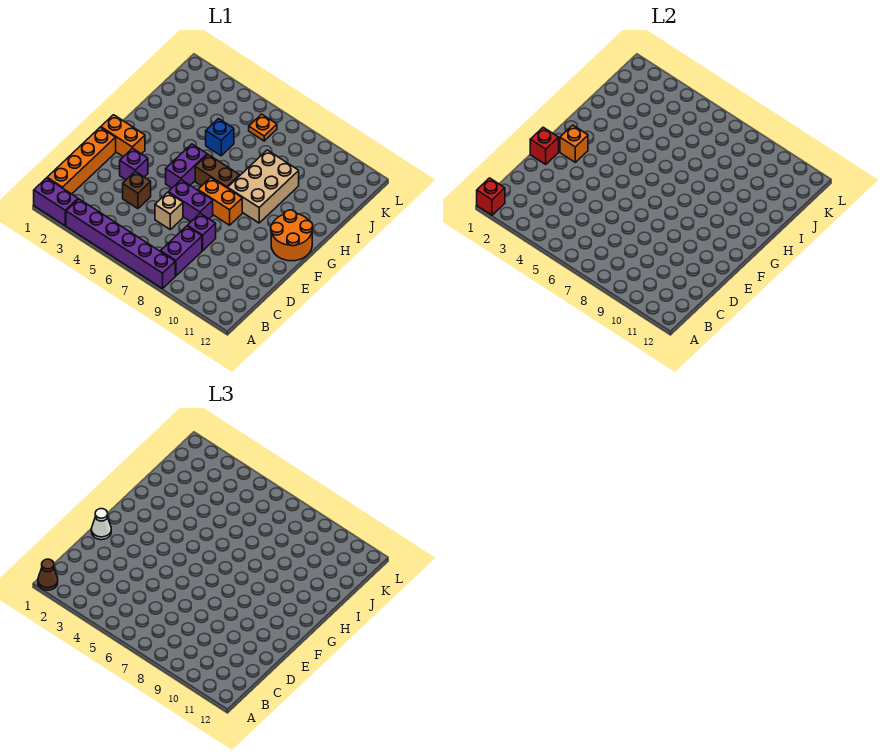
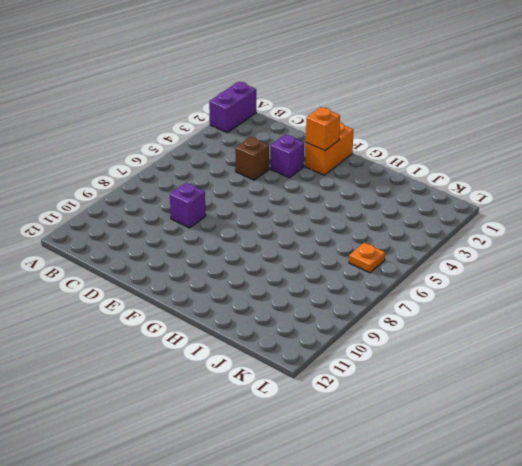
none -> purple brick A3:A8 level 1
none -> orange brick B1:E1 level 1
none -> purple brick B8:C8 level 1

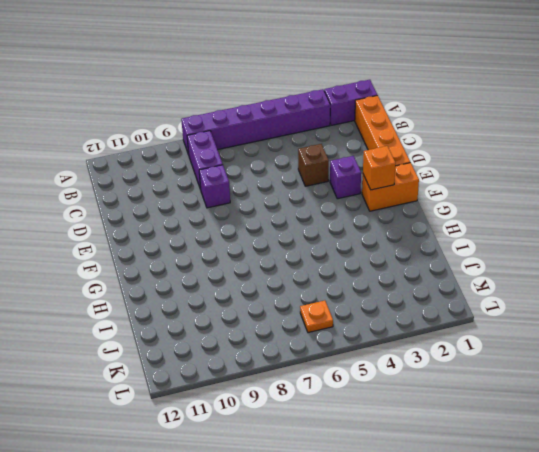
none -> tan brick D6 level 1
none -> purple brick E6:E7 level 1
none -> purple brick F5:G5 level 1

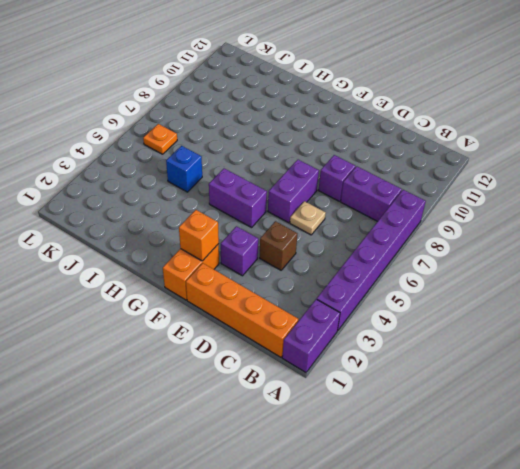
tan plate D6 level 1 -> tan brick D6 level 1
none -> orange brick F7:F8 level 1
none -> orange round brick F11:G12 level 1
none -> brown brick G6:G7 level 1

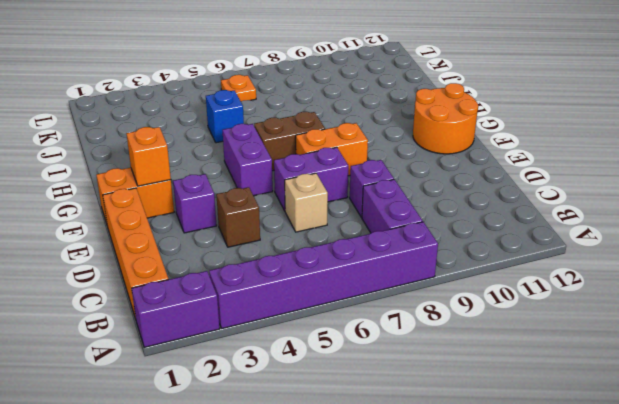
none -> tan brick G8:I9 level 1
none -> red brick A1 level 2
none -> red brick E1 level 2

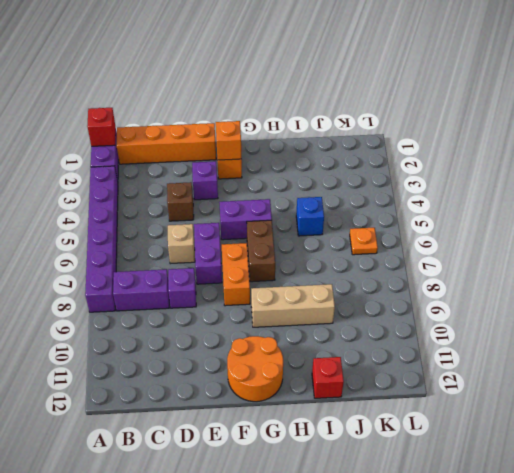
tan brick G9:I9 level 1 -> tan brick G8:I9 level 1
red brick I12 level 1 -> red brick E1 level 2
none -> brown cone A1 level 3
none -> white cone E1 level 3

